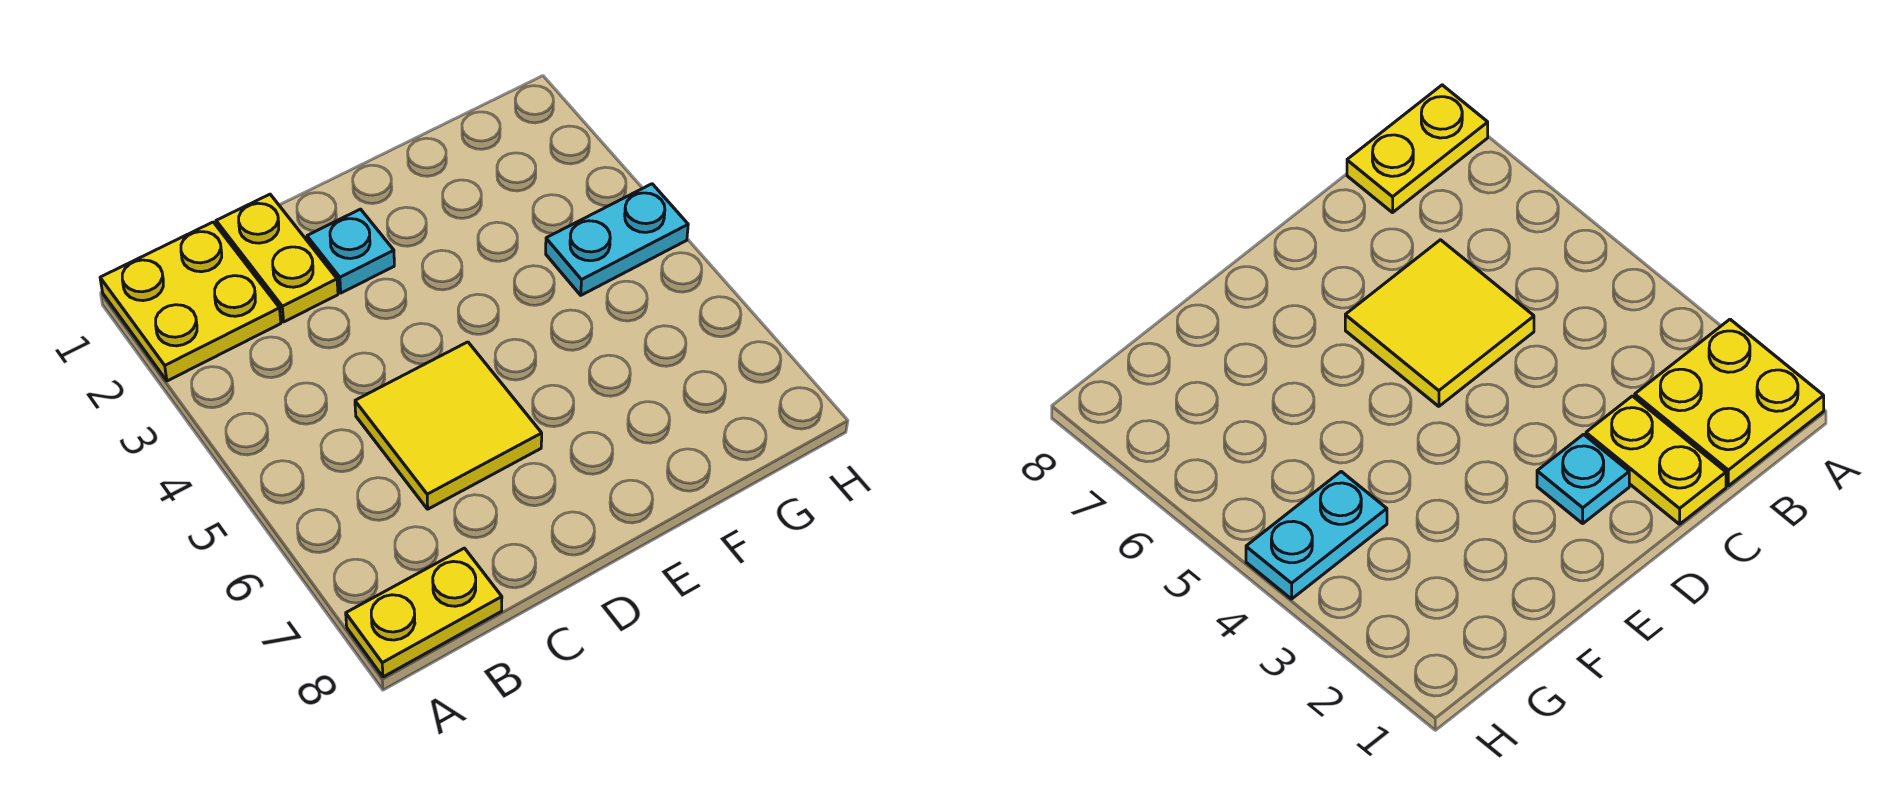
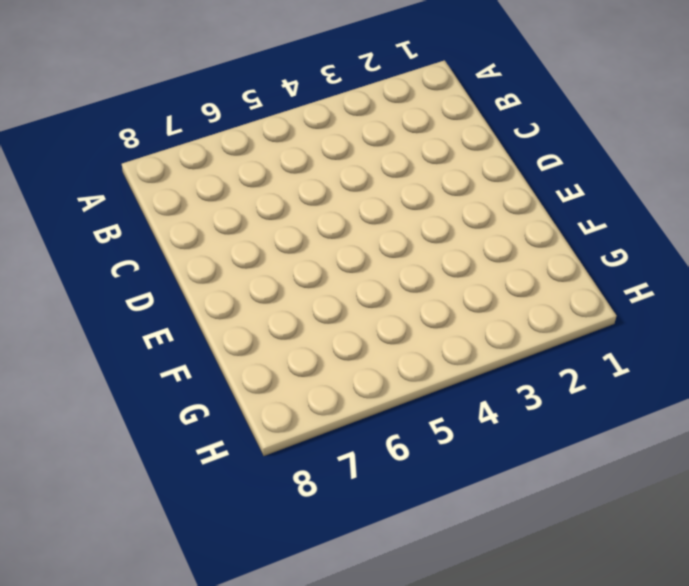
none -> yellow plate A1:B2 level 1
none -> yellow plate A8:B8 level 1

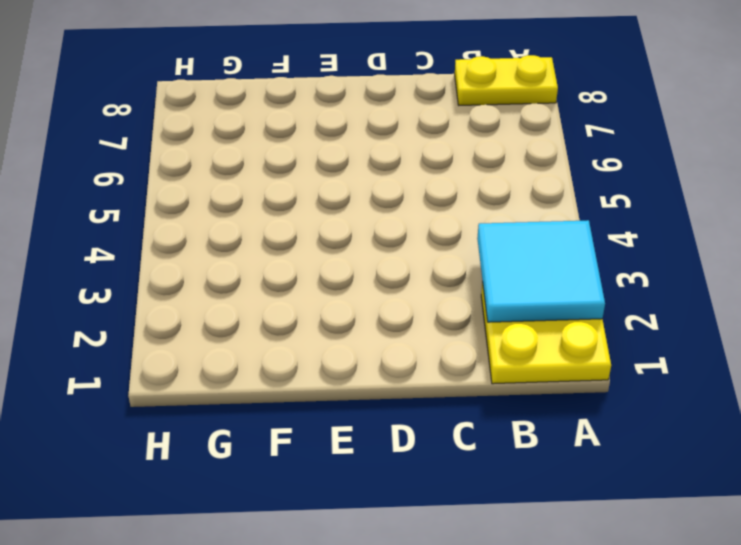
cyan tile A2:B3 level 2 -> none
none -> yellow plate C1:C2 level 1
none -> yellow tile C5:D6 level 1

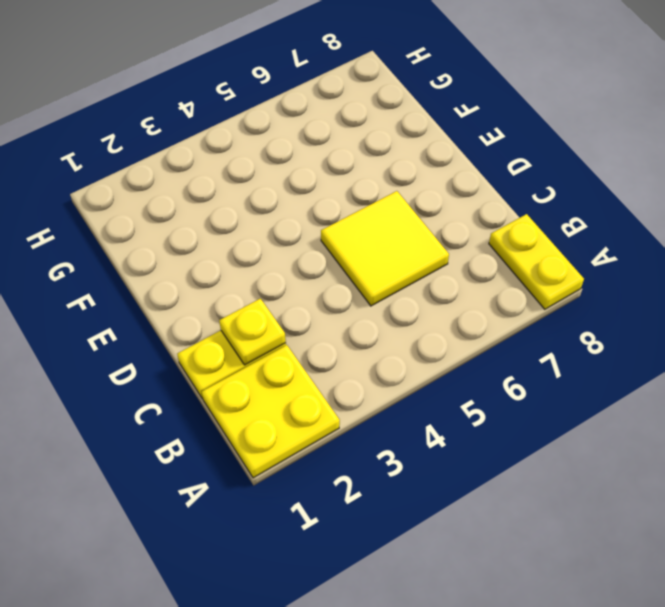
yellow plate C2 level 2 -> none
none -> cyan plate D2 level 1
none -> cyan plate G4:H4 level 1

